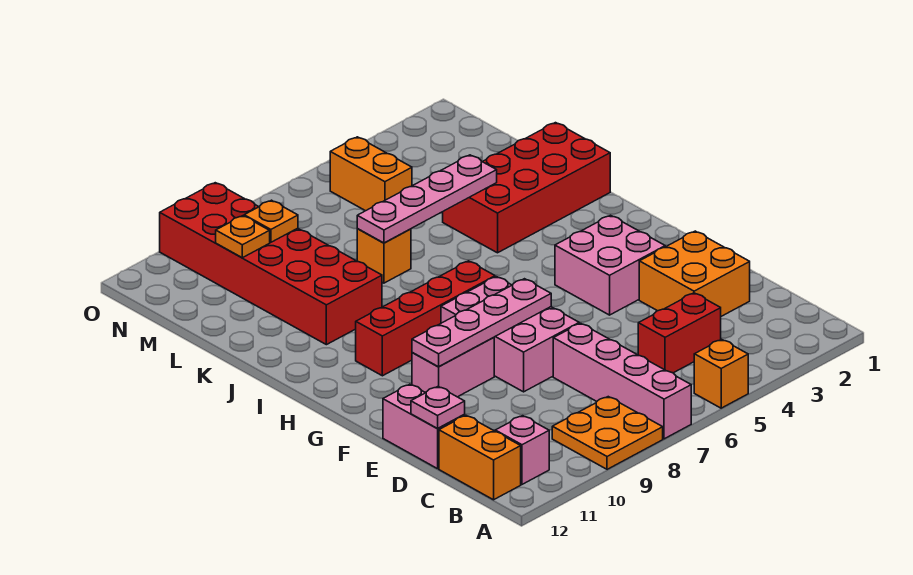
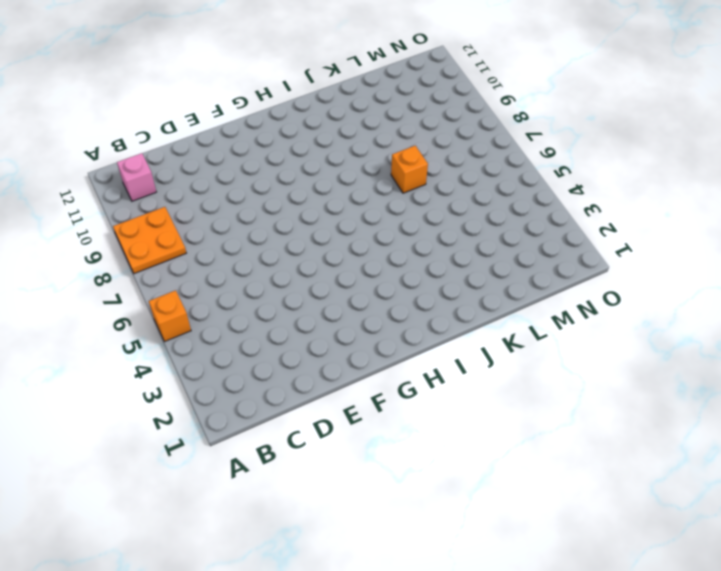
none -> pink brick A7:D7 level 1
none -> orange brick B12:C12 level 1
none -> red brick C4:C5 level 1

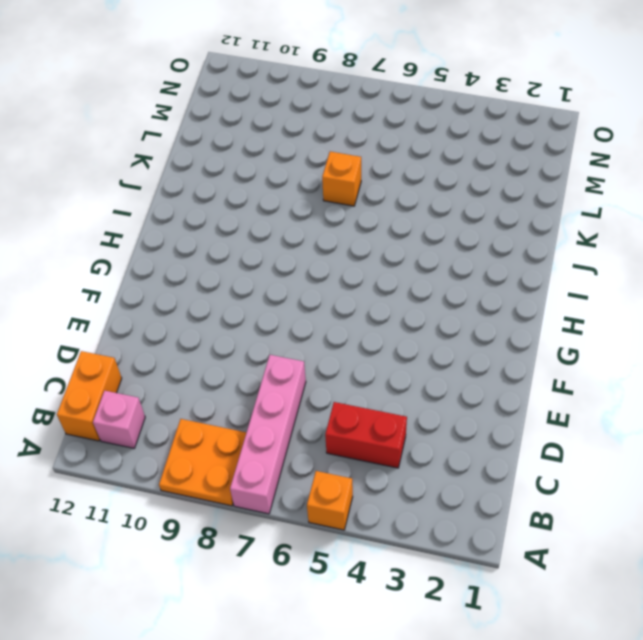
none -> orange brick D2:E3 level 1
none -> pink brick D12:E12 level 1
none -> pink brick E7:G8 level 1

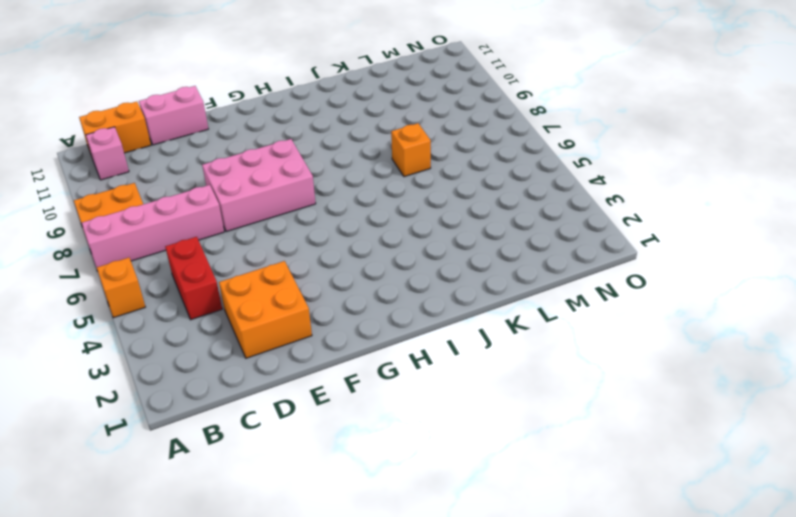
none -> pink brick F3:G4 level 1
none -> pink brick F9:F10 level 1
none -> red brick H7:H10 level 1

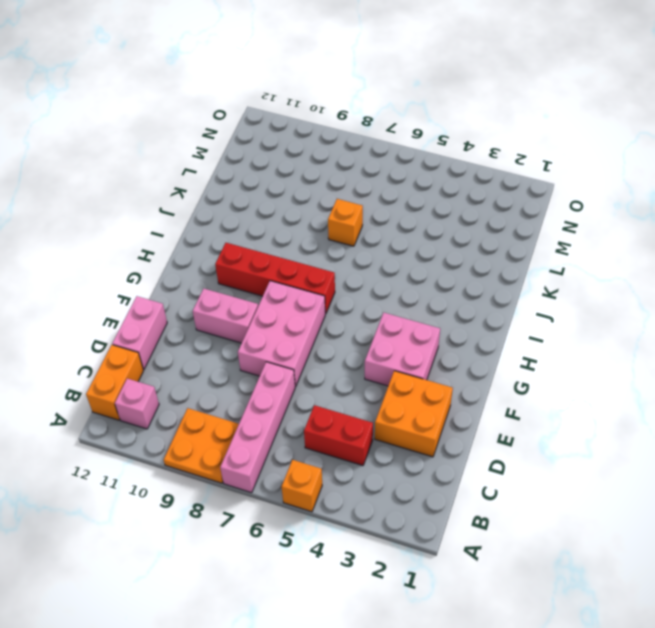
none -> red brick J1:K4 level 1
none -> red brick J9:O10 level 1
none -> orange brick M5:N5 level 1

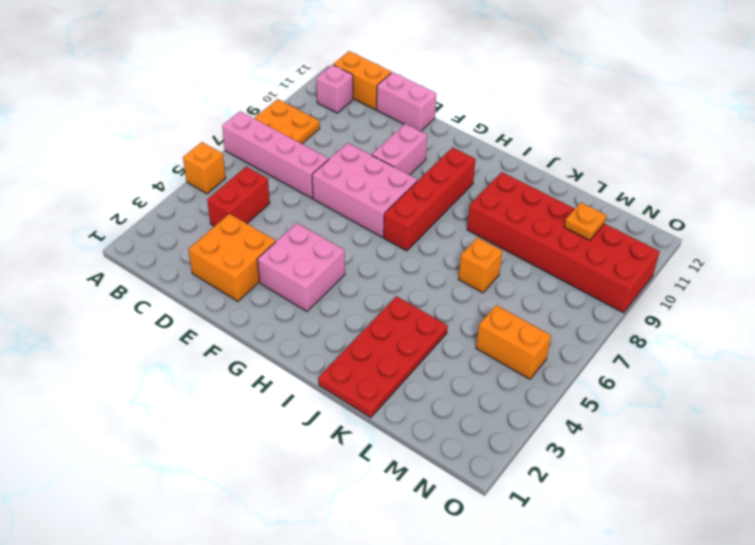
red plate J1:K4 level 1 -> red brick J1:K4 level 1
none -> pink plate D12 level 2
none -> pink plate F7:F10 level 2
none -> pink plate K4:K7 level 2

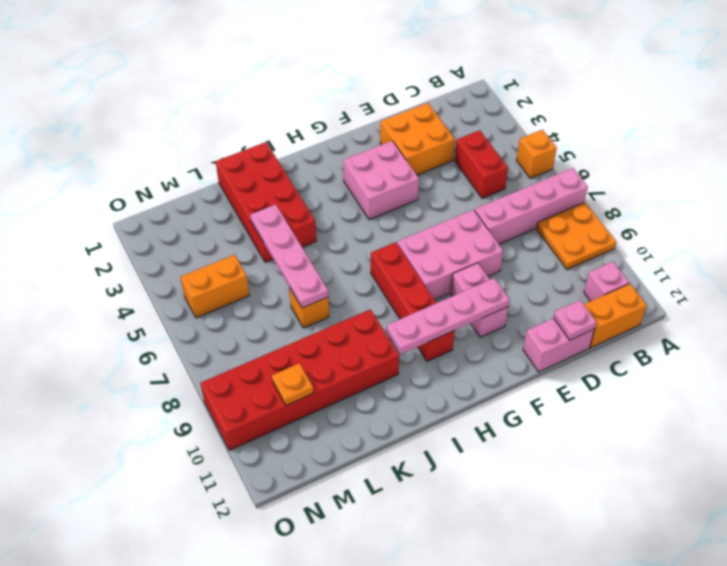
pink plate F10:I10 level 2 -> pink plate F7:F10 level 2
none -> orange plate M9 level 2

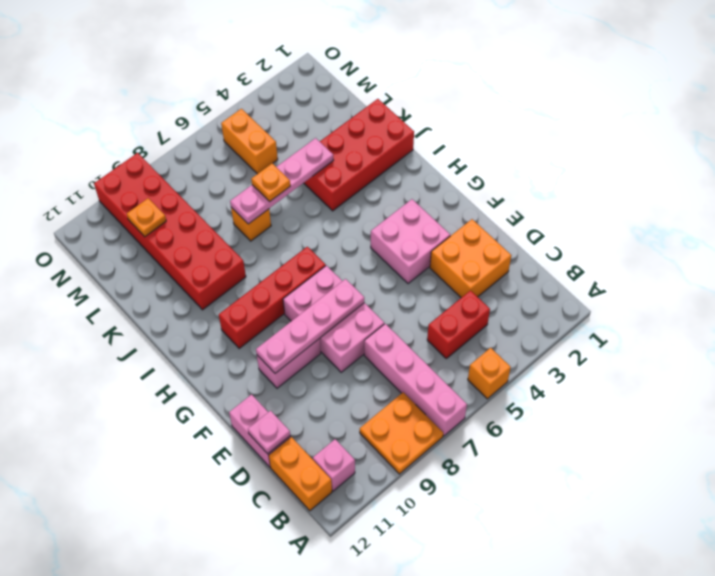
orange plate K6 level 3 -> orange plate M9 level 2

